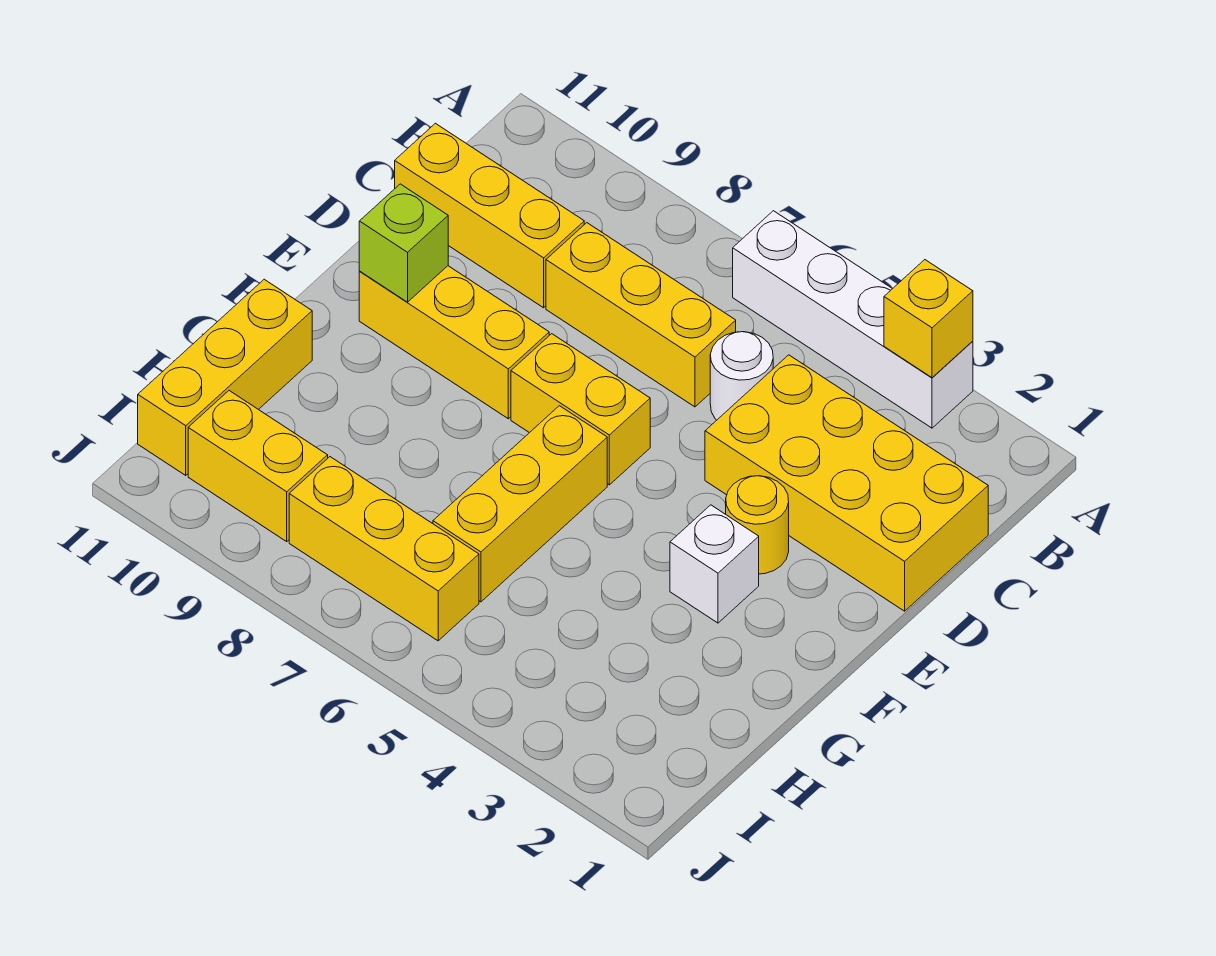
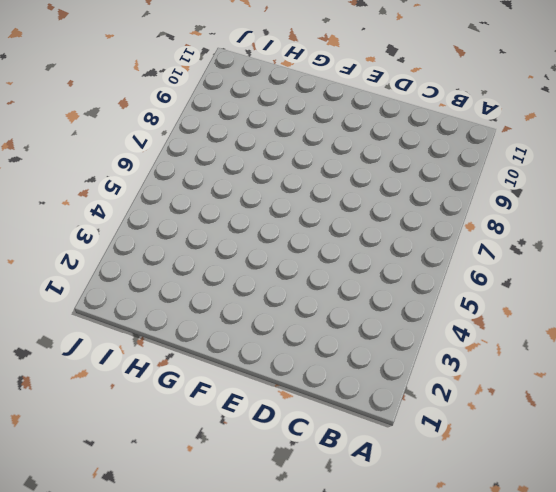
none -> white brick A3:A6 level 1
none -> yellow brick C1:D4 level 1
none -> white round brick C5 level 1

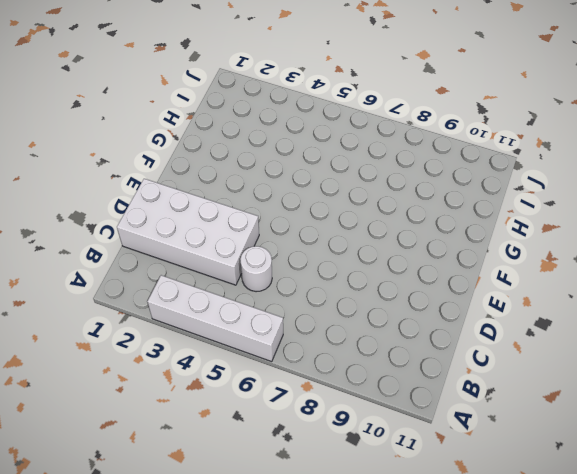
white brick C1:D4 level 1 -> yellow brick C1:D4 level 1
none -> yellow brick C6:C8 level 1
none -> yellow brick C9:C11 level 1
none -> yellow round brick E3 level 1

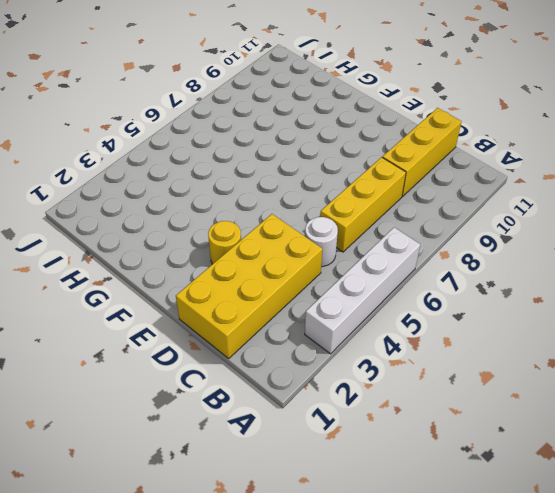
none -> yellow brick E6:E7 level 1
none -> yellow brick E8:E10 level 1
none -> white brick F3 level 1

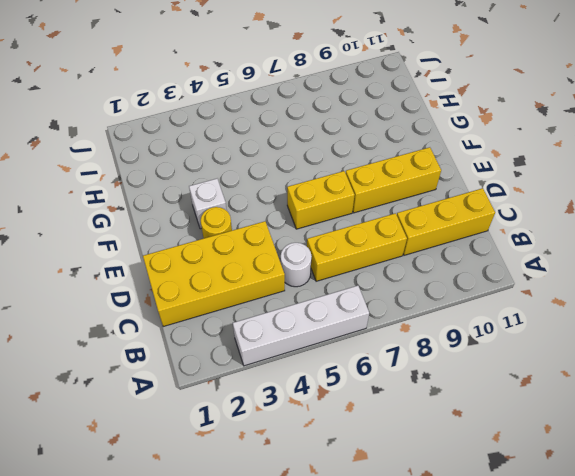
none -> yellow brick F6:H6 level 1
none -> yellow brick G11:I11 level 1
none -> yellow brick I6:I8 level 1

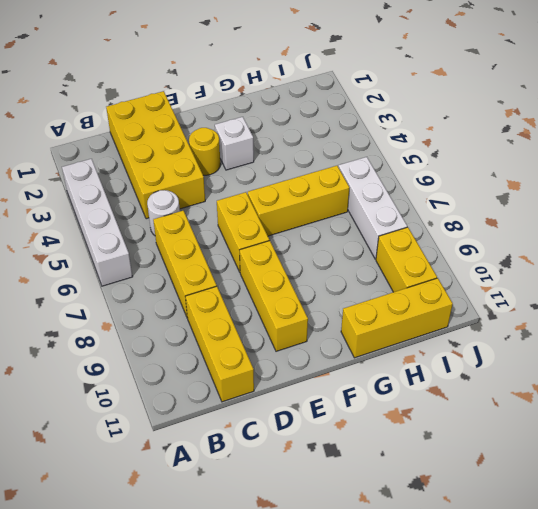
white brick I6:I8 level 1 -> yellow brick I6:I8 level 1
none -> yellow brick A3 level 2
none -> lime brick E10 level 2

